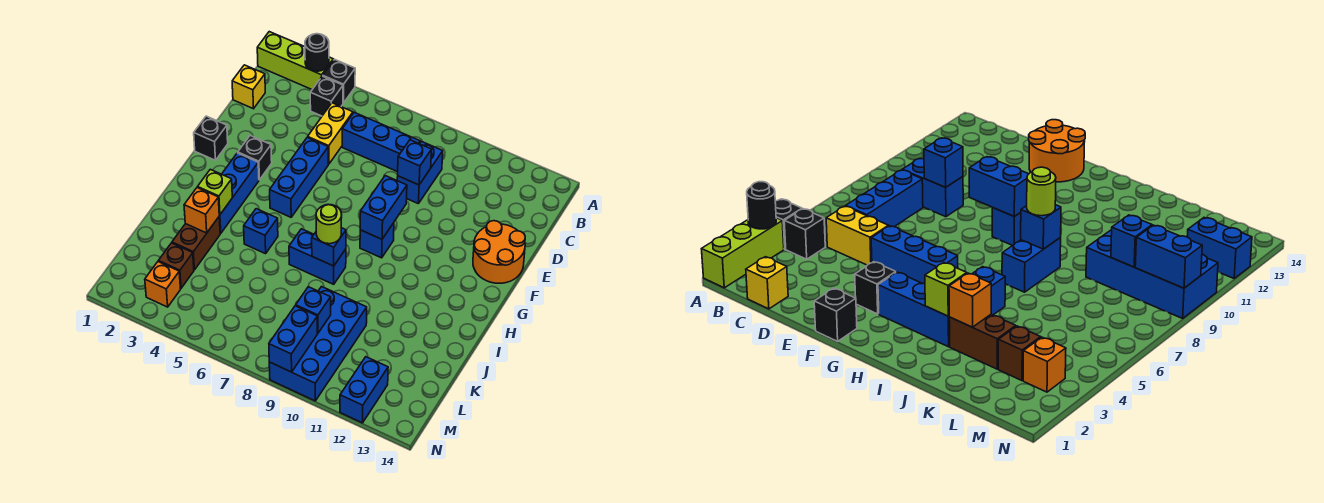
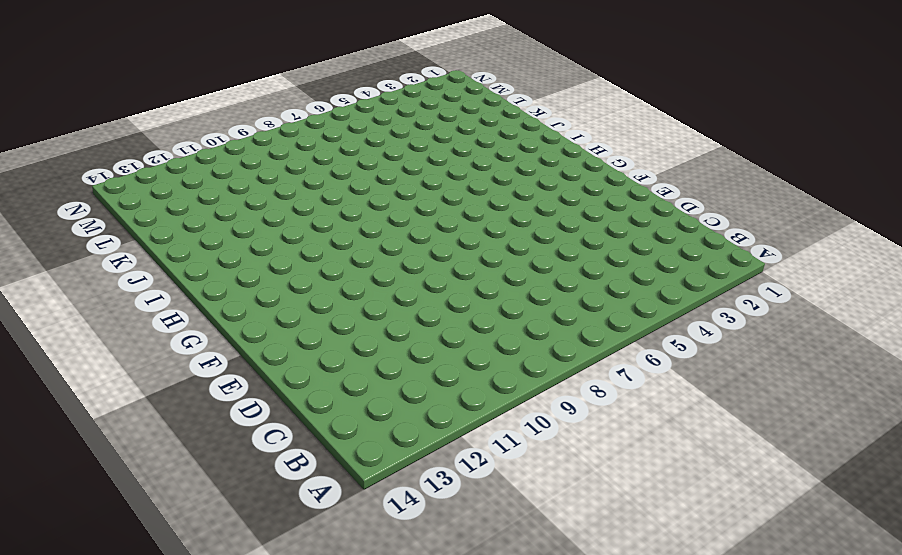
none -> lime brick A1:A3 level 1
none -> black brick A4 level 1
none -> black brick B4 level 1

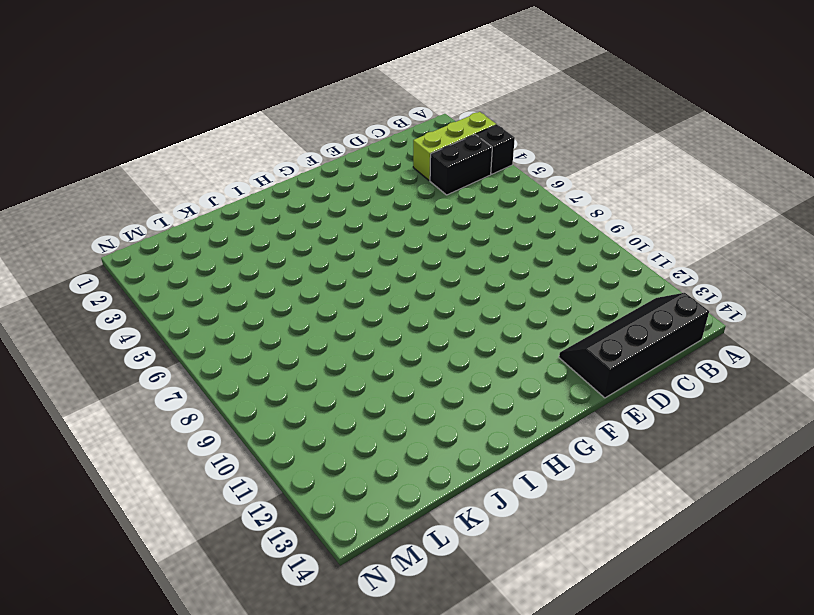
lime brick A3:C3 level 1 -> lime brick A1:A3 level 1
black brick B4:C4 level 1 -> black brick B4 level 1
black slope B13:E14 level 1 top 14 -> orange round brick E13:F14 level 1
none -> yellow brick C1 level 1
none -> yellow brick C5:D5 level 1
none -> blue brick C6:C8 level 1

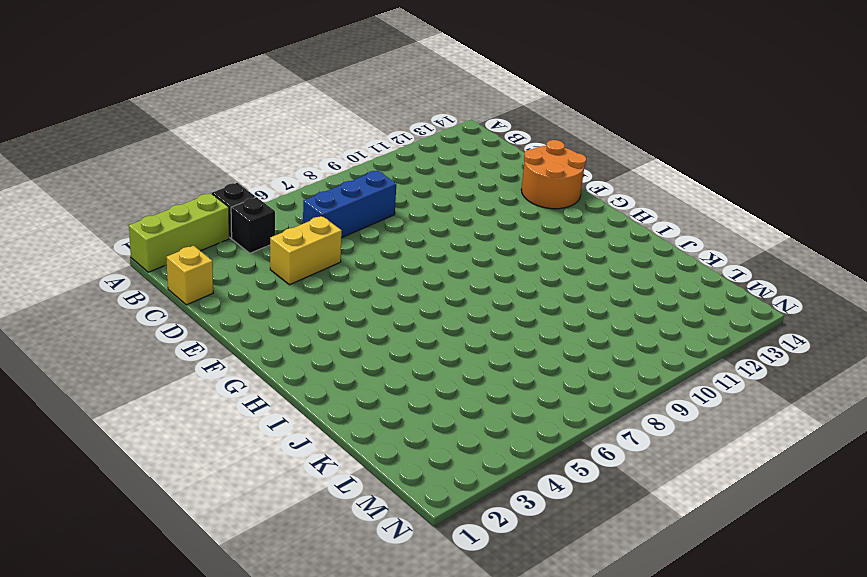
yellow brick D4:D5 level 1 -> yellow brick C5:D5 level 1
none -> blue brick C9:D9 level 1
none -> blue brick E5:G5 level 1
none -> black brick F1 level 1

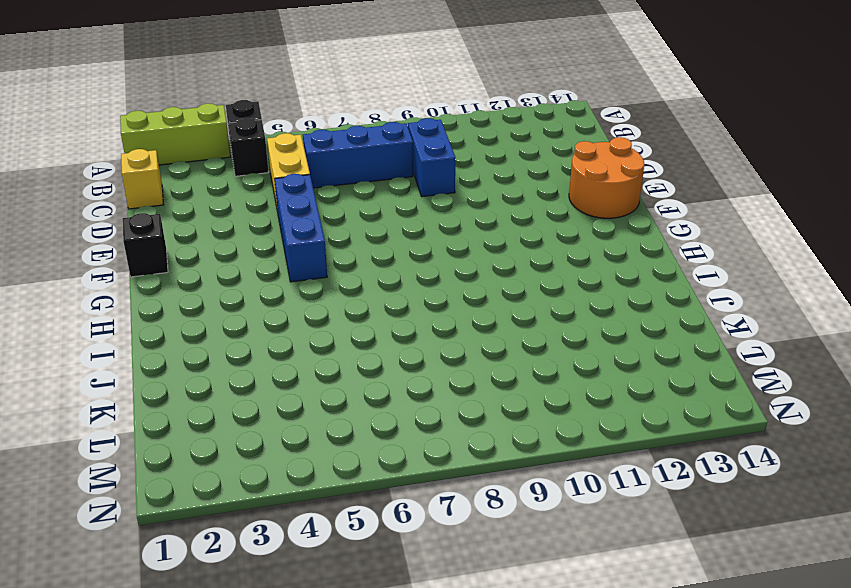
none -> black brick F3 level 1
none -> blue brick G3:I3 level 1
none -> blue brick G9 level 1

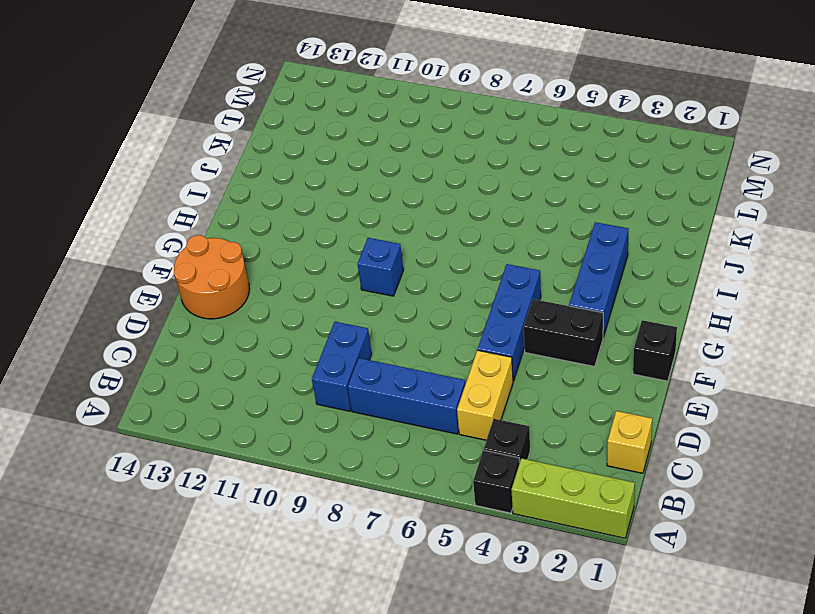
black brick F3:F4 level 1 -> black brick F3 level 1
none -> blue brick I5 level 1
none -> blue brick I7:I8 level 1
none -> brown brick J3:K3 level 1

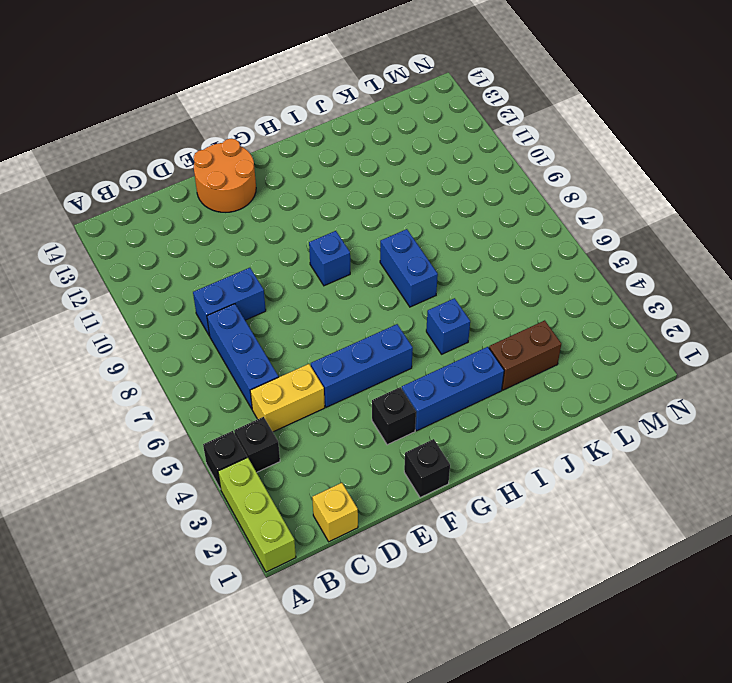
none -> blue brick K9:N10 level 1
none -> brown brick L3 level 1
none -> orange brick M3 level 1

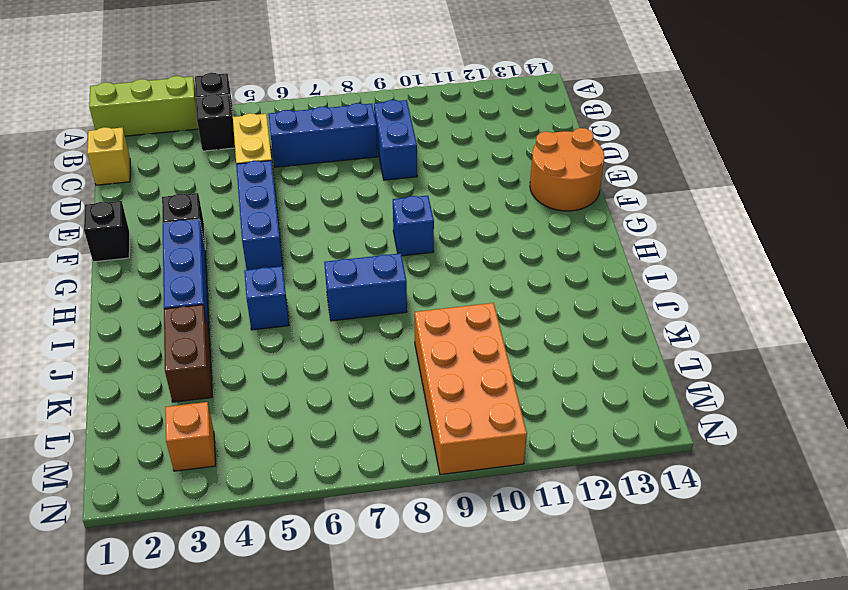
orange brick K9:N10 level 1 -> blue brick K9:N10 level 1
none -> brown brick L3 level 1
none -> blue brick M12:N12 level 1
none -> black round brick A3 level 2

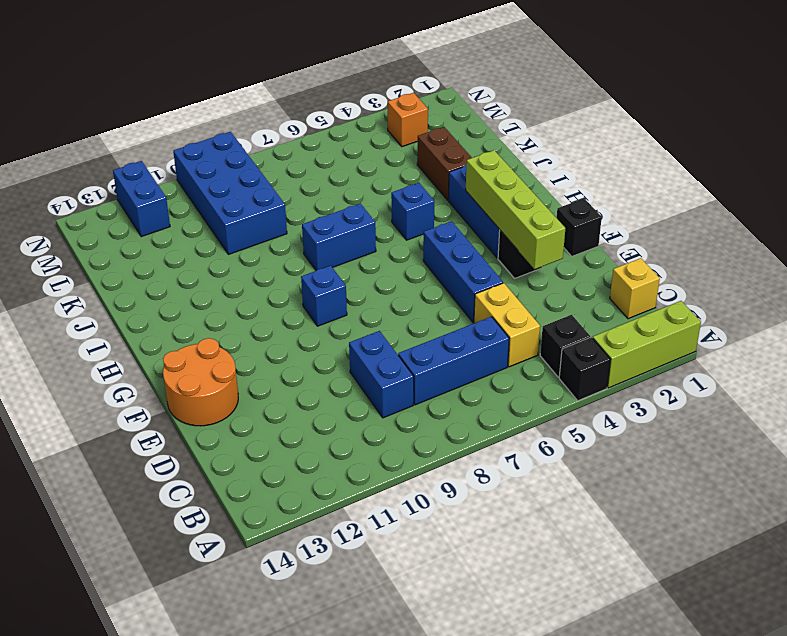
lime brick E3:H3 level 2 -> none
none -> brown brick L3 level 1
none -> black round brick A3 level 2
none -> blue brick D9 level 2

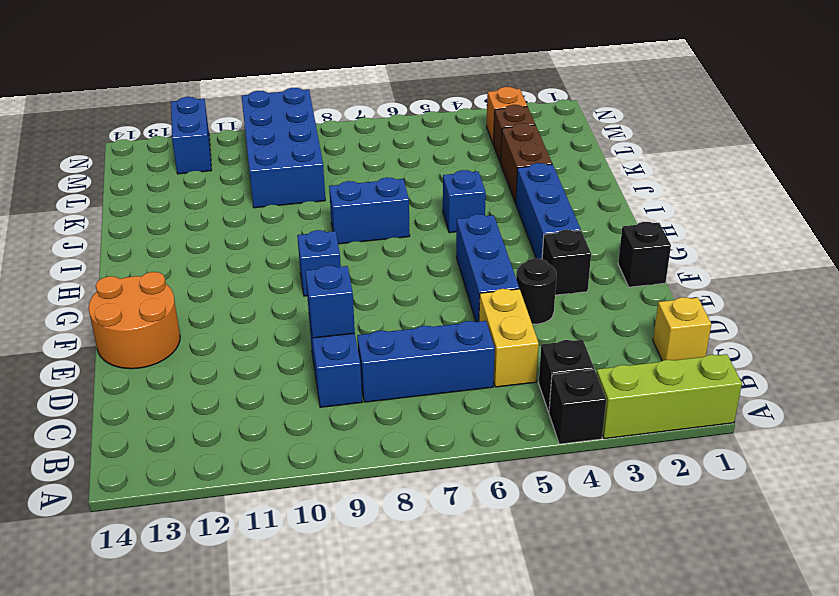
black round brick E4 level 1 -> black round brick A3 level 2
none -> blue brick F9:G9 level 2
none -> lime brick I3 level 2
none -> blue brick I8 level 2

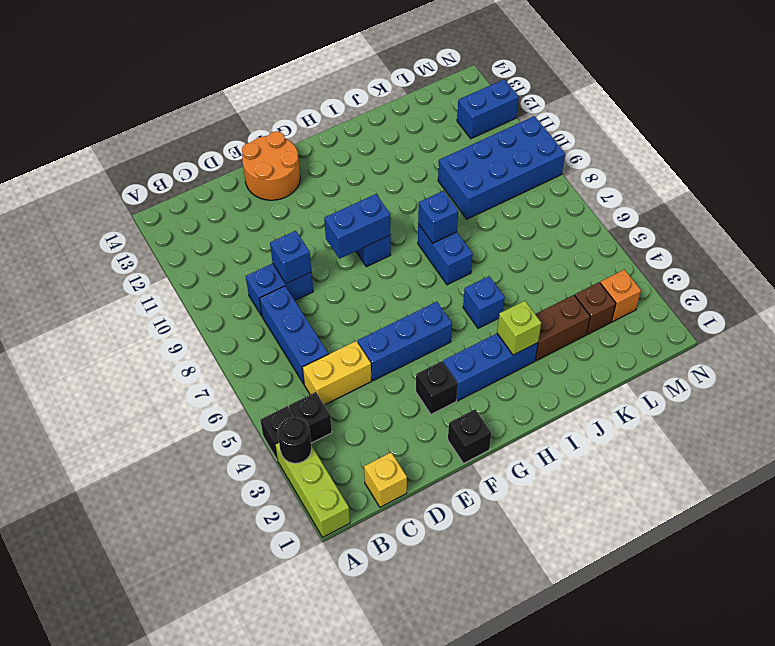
none -> orange brick J3 level 2
none -> blue brick L9 level 2
none -> blue brick M9:N9 level 2

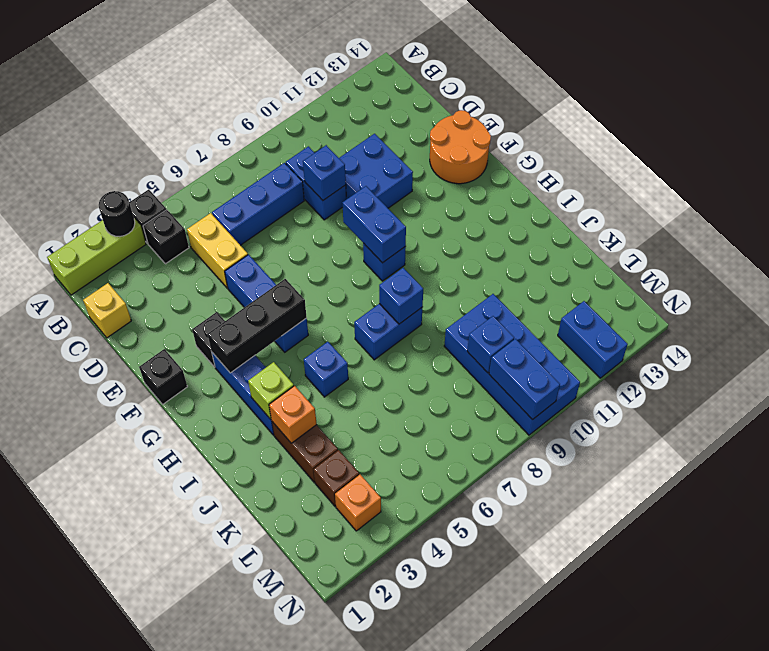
blue brick D10:E11 level 1 -> none
black brick G3:G5 level 2 -> none
none -> lime round brick I8 level 3

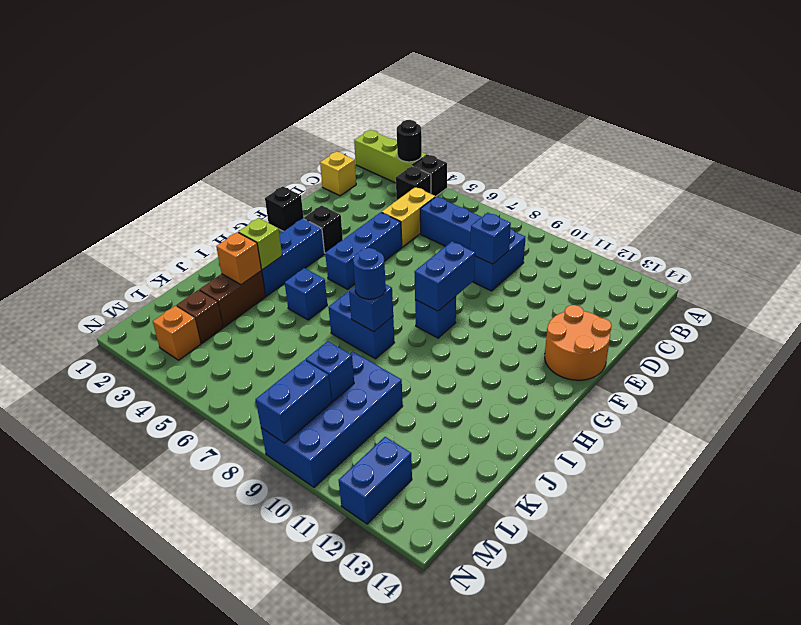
blue round brick I8 level 3 -> lime round brick I8 level 3

